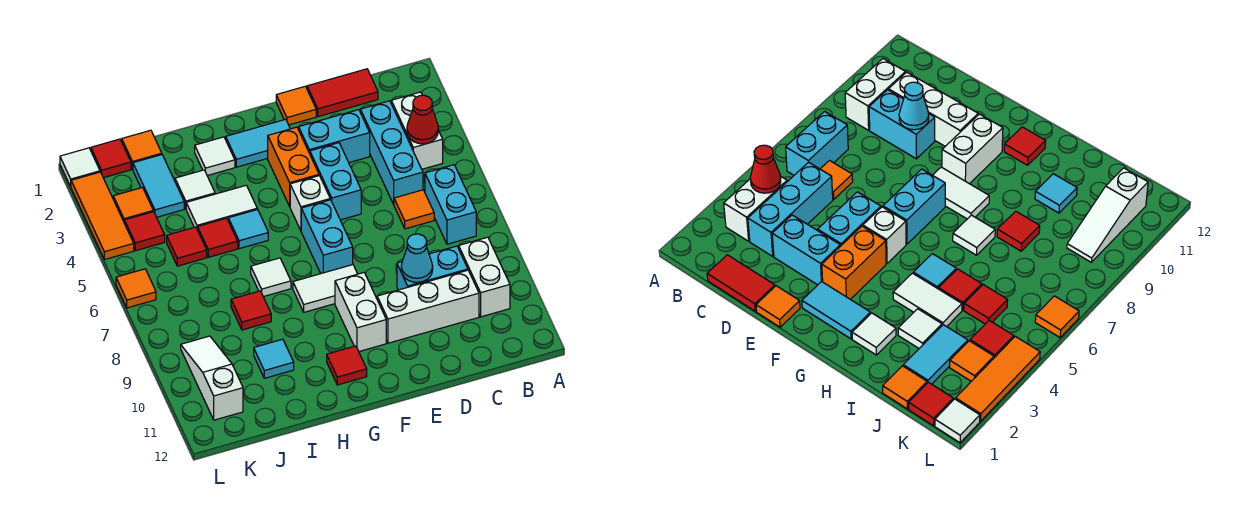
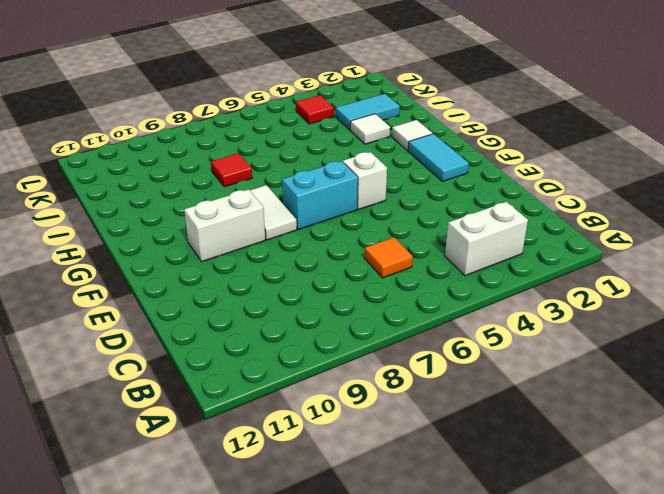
none -> cyan brick B6:B7 level 1
none -> white brick B9:B10 level 1
none -> red tile C1:D1 level 1
none -> cyan brick C3:C5 level 1

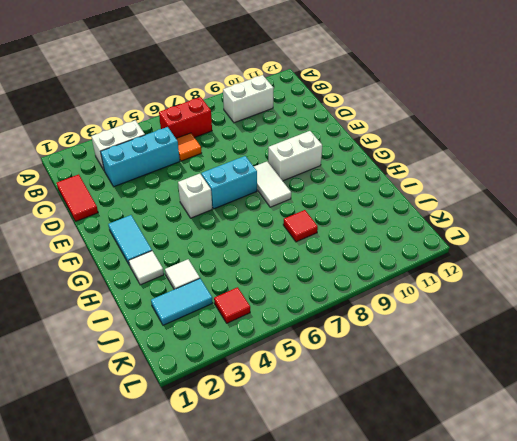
red brick B6:B7 level 1 -> cyan brick B6:B7 level 1
none -> cyan brick C9:D9 level 1
none -> white brick C10:E10 level 1
none -> cyan brick D3:E3 level 1
none -> orange tile E1 level 1

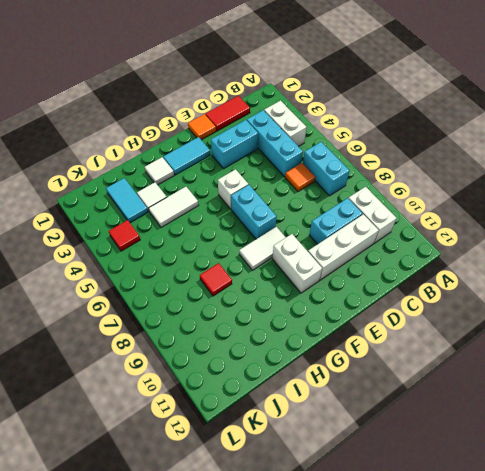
none -> cyan brick E4:E5 level 1
none -> orange brick F3:F4 level 1
none -> red tile G11 level 1
none -> cyan tile H5 level 1

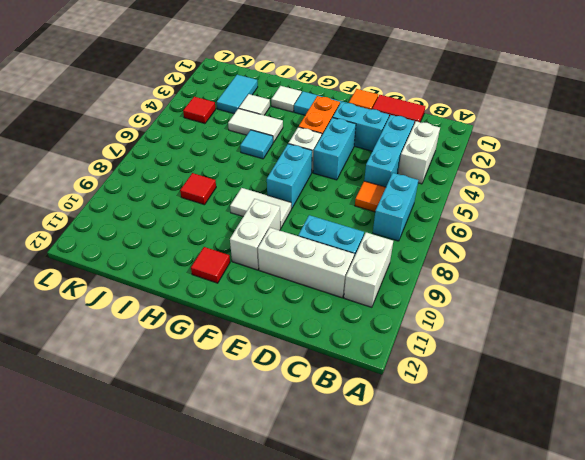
none -> white tile H7 level 1
none -> red tile I5 level 1
none -> cyan tile I10 level 1
none -> orange tile J1 level 1

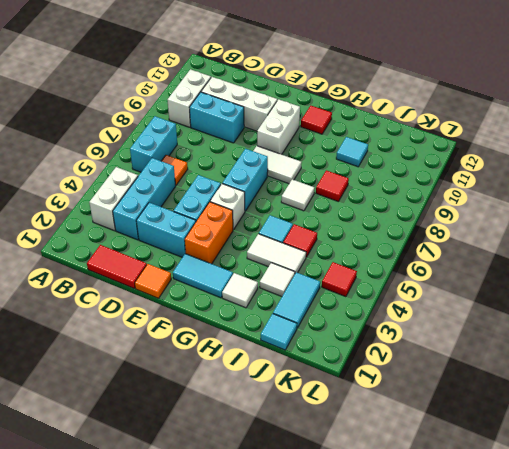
cyan tile J1 level 1 -> orange tile J1 level 1
none -> red tile J5 level 1
none -> red tile K1 level 1
none -> orange tile K3 level 1
none -> white slope K9:K11 level 1 top 11

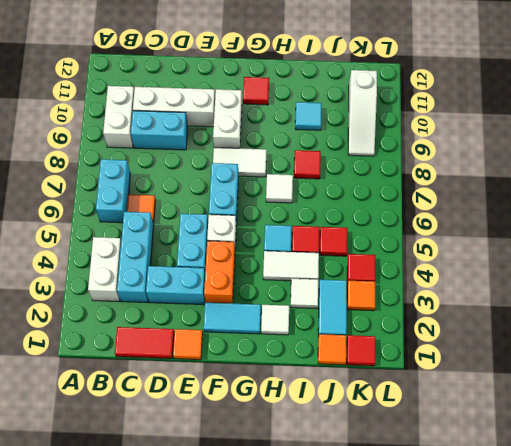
none -> white tile L1 level 1
none -> orange tile L2:L4 level 1
none -> orange tile L6 level 1
none -> red cone B4 level 2

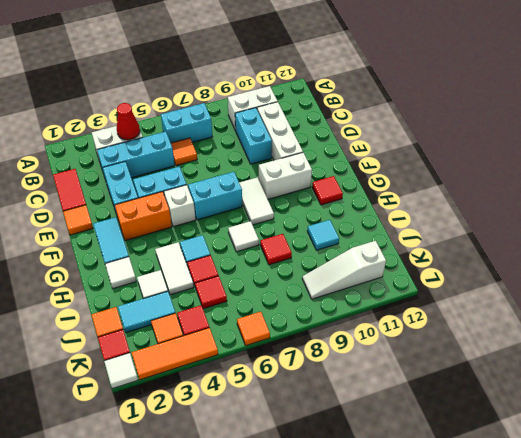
none -> cyan cone D9 level 2

